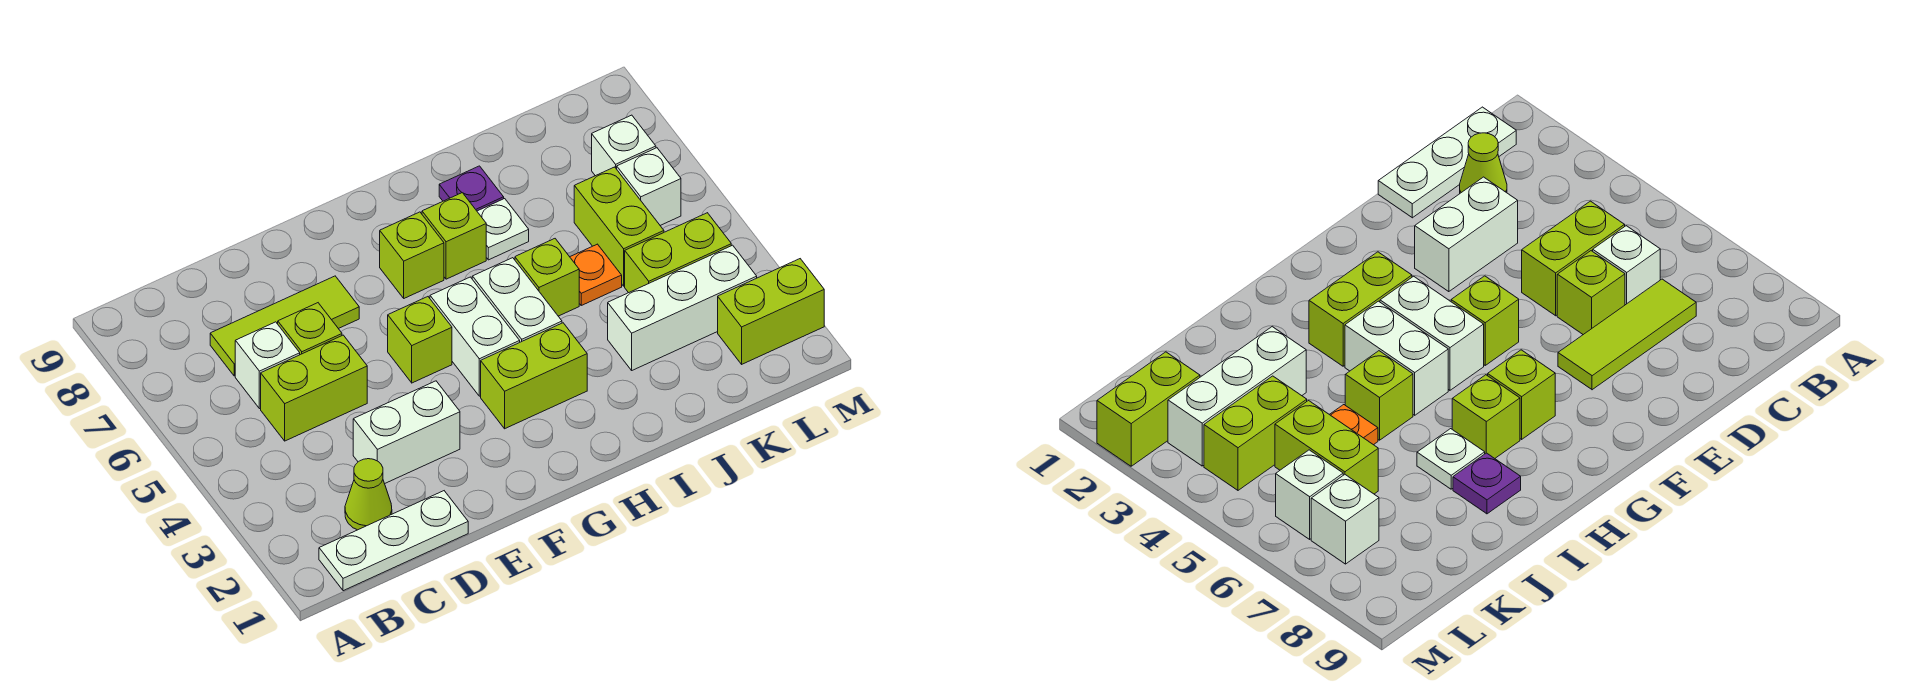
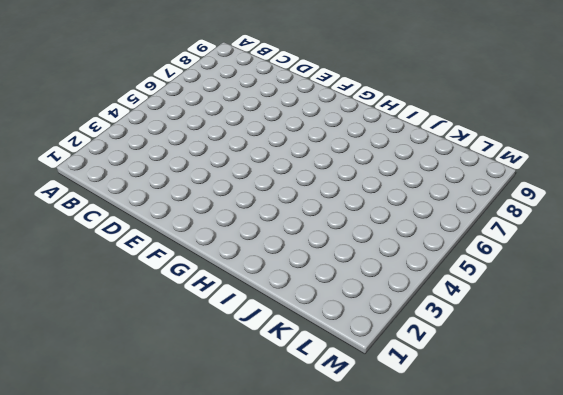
none -> white plate B1:D1 level 1
none -> lime cone C2 level 1
none -> lime brick C5:D5 level 1

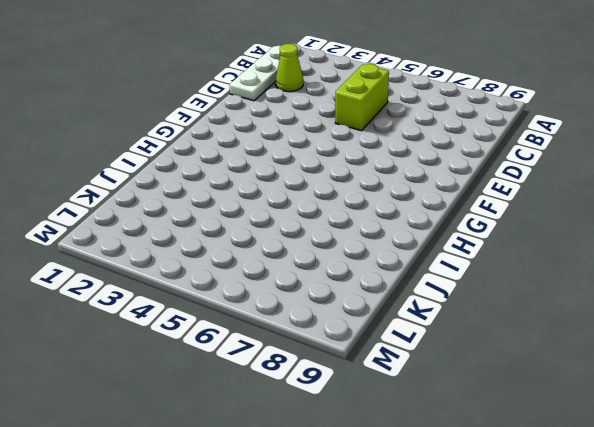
none -> white brick C6 level 1
none -> lime tile C7:E7 level 1
none -> white brick D3:E3 level 1

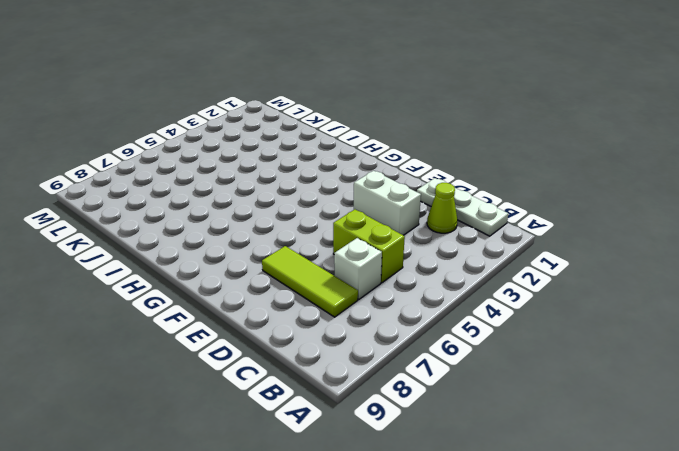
none -> lime brick D6 level 1
none -> lime brick F5 level 1
none -> lime brick G3:H3 level 1

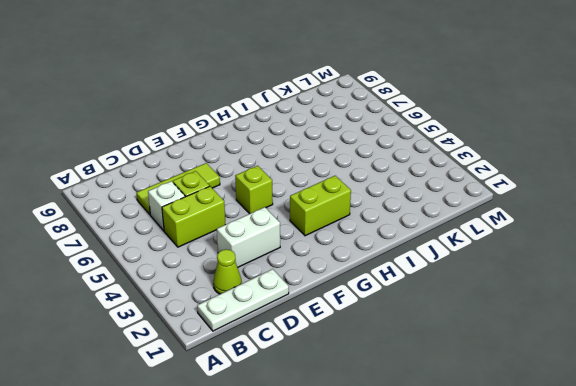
none -> white brick G4:G5 level 1
none -> lime brick G7 level 1
none -> white brick H4:H5 level 1

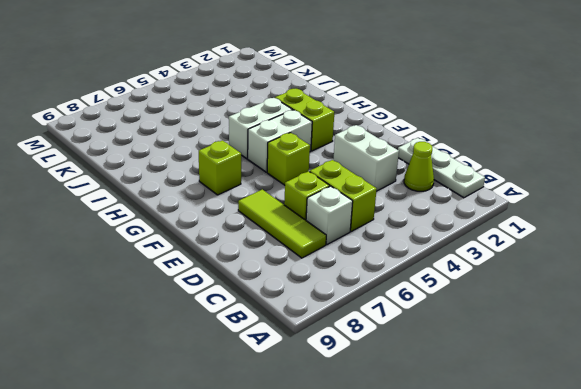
none -> lime brick H7 level 1
none -> lime brick I5 level 1
none -> white plate I7 level 1

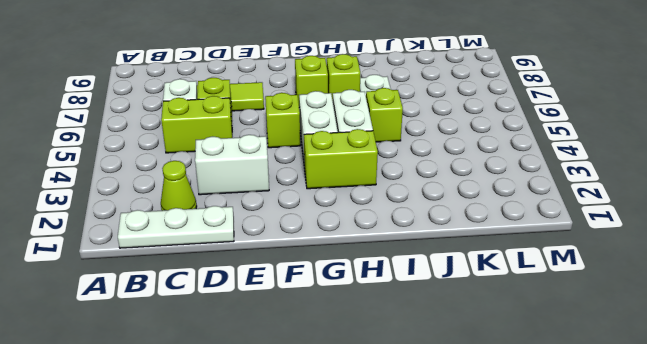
none -> purple plate I8 level 1
none -> white brick J3:L3 level 1
none -> orange plate J5 level 1

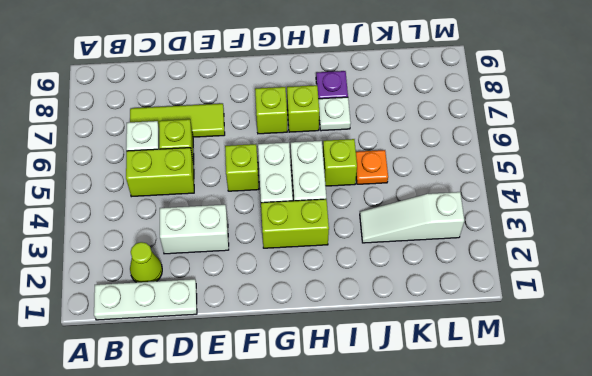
white slope J3:L3 level 1 top L -> white brick J3:L3 level 1
none -> lime brick K4:L4 level 1
none -> lime brick K5:K6 level 1
none -> lime brick L2:M2 level 1

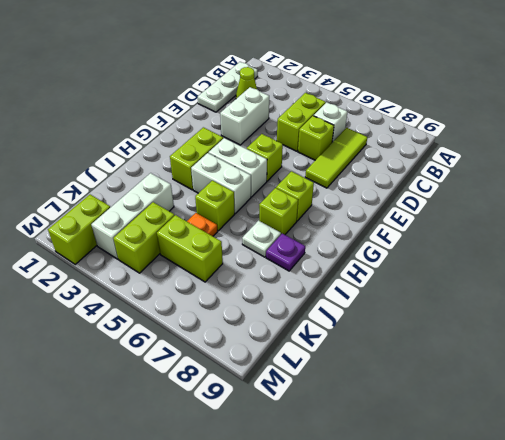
none -> white brick L6 level 1
none -> white brick L7 level 1

